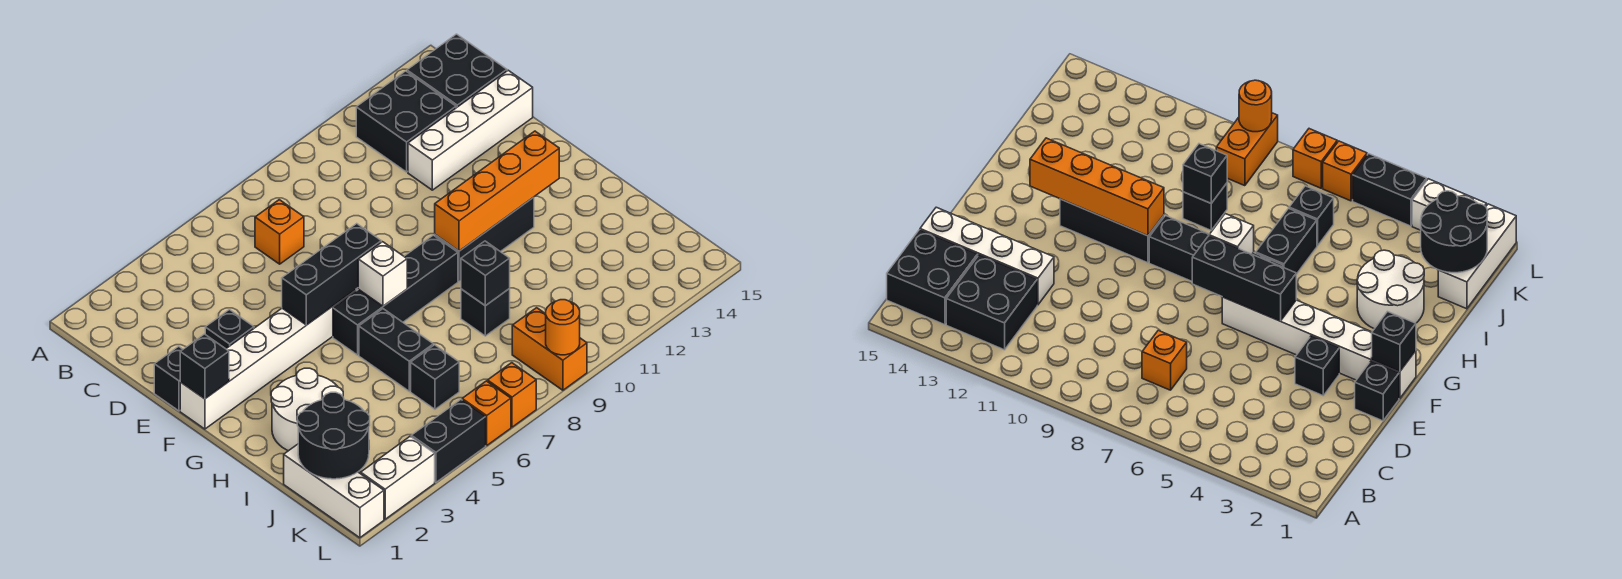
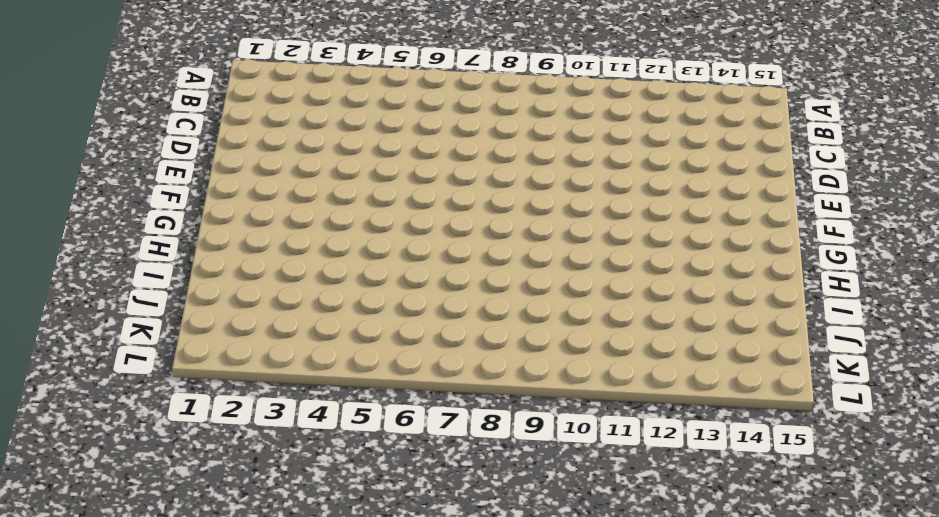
none -> black brick B12:C13 level 1
none -> black brick B14:C15 level 1
none -> orange brick C7 level 1

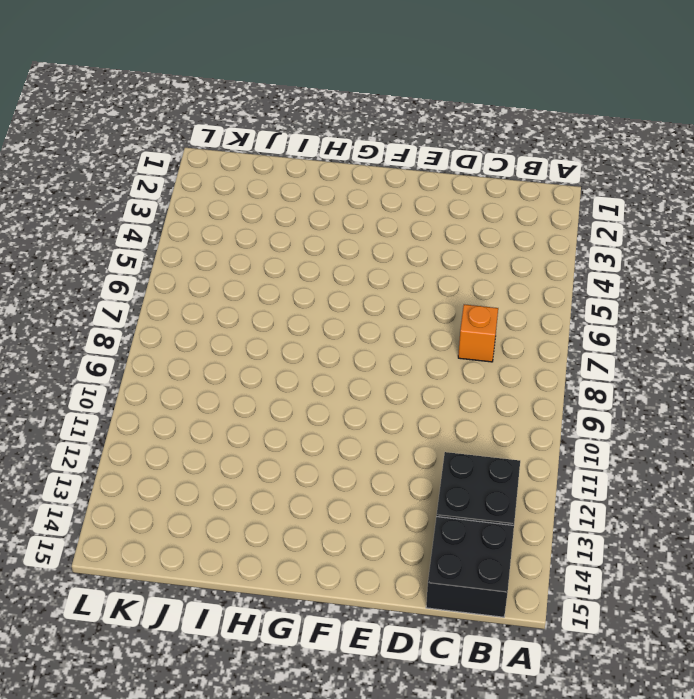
none -> white brick D12:D15 level 1
none -> black brick E1 level 1
none -> black brick E3 level 1

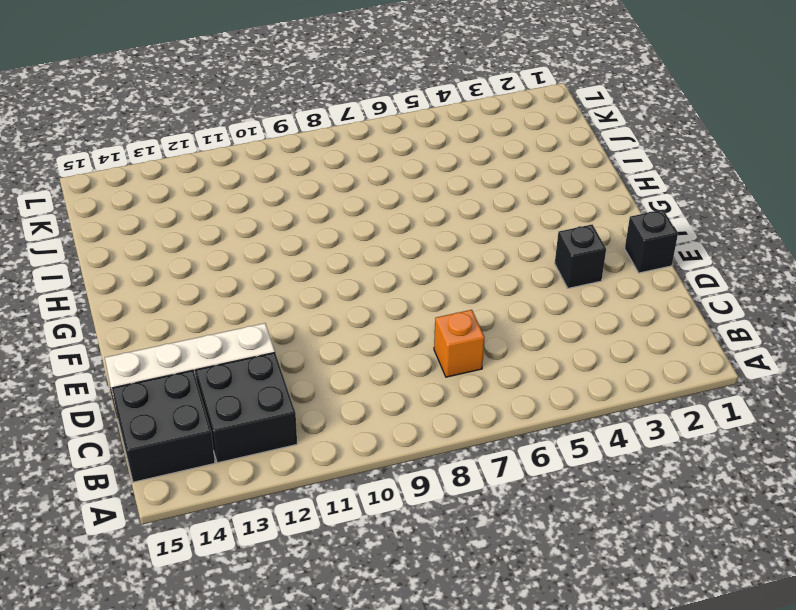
none -> white brick F1:F6 level 1
none -> black brick G6:G9 level 1
none -> black brick G10:G12 level 1

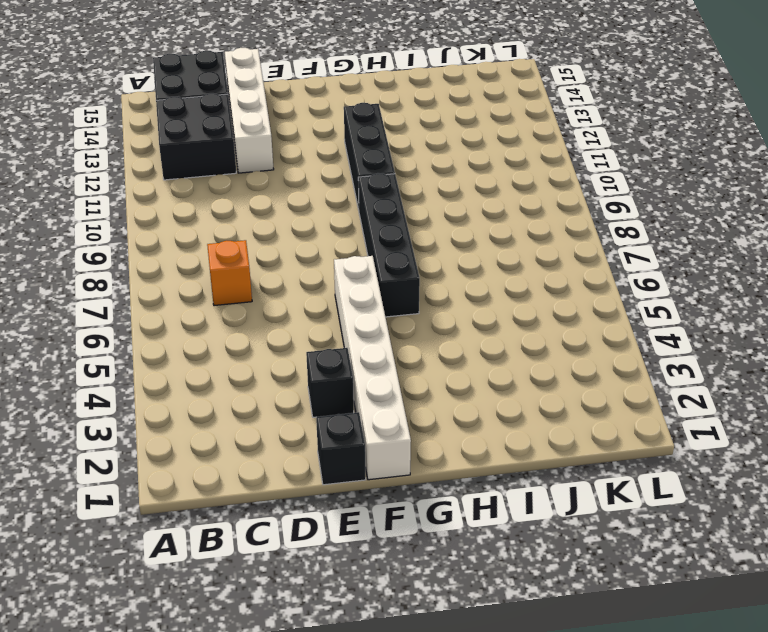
none -> white round brick H2:I3 level 1
none -> black brick H6:I6 level 1
none -> black brick I9 level 1

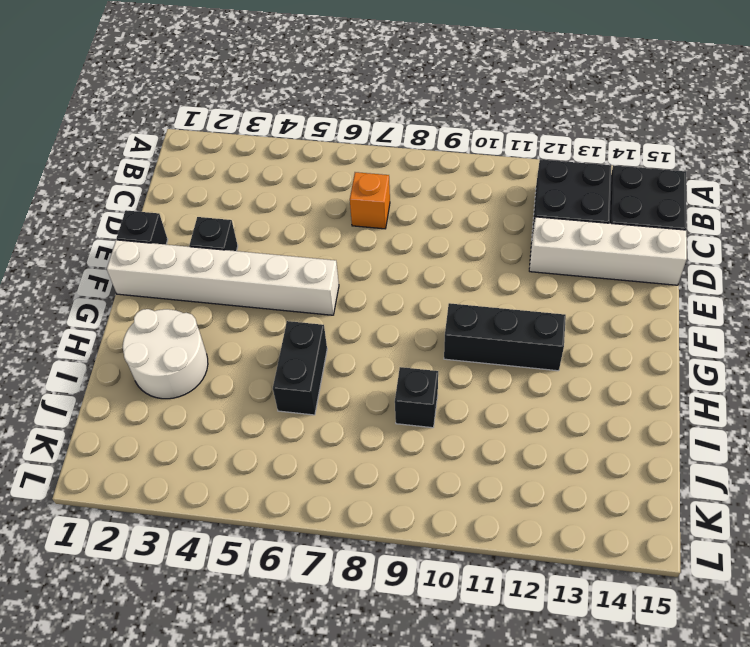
none -> black brick G6:G9 level 1
none -> white brick J1:L1 level 1
none -> black brick J6 level 1

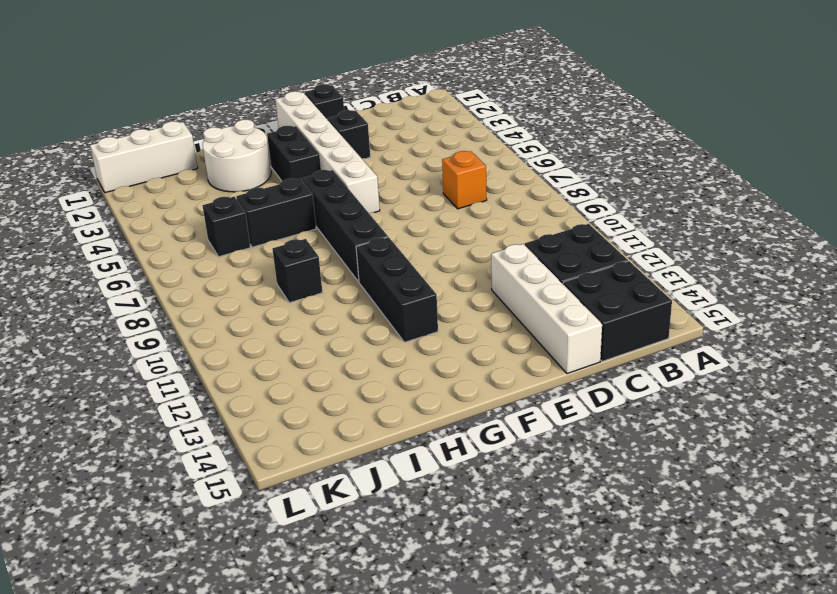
black brick G3:G4 level 1 -> black brick L4:L5 level 1
none -> orange brick K9:L9 level 1
none -> white brick L2:L3 level 1
none -> orange brick L6 level 1

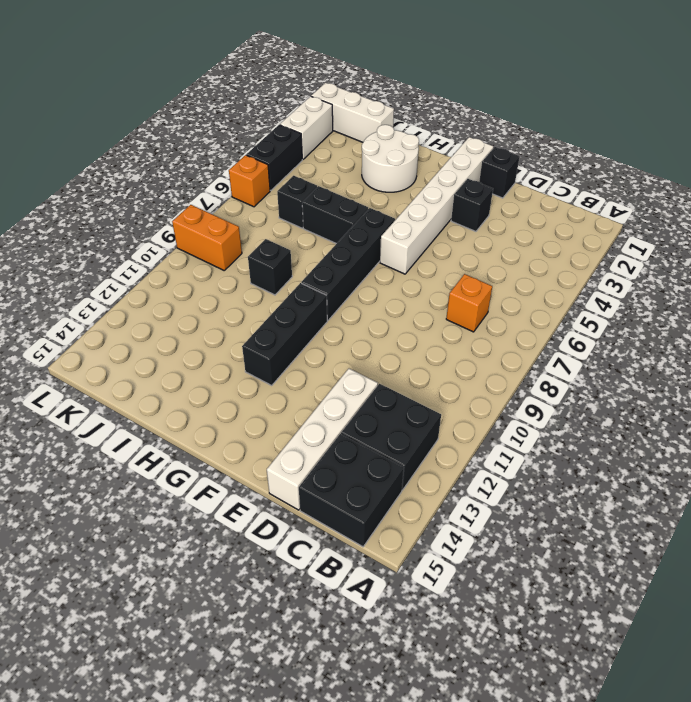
none -> orange brick L7 level 1
none -> black brick F1 level 2
none -> black brick F5:F7 level 2

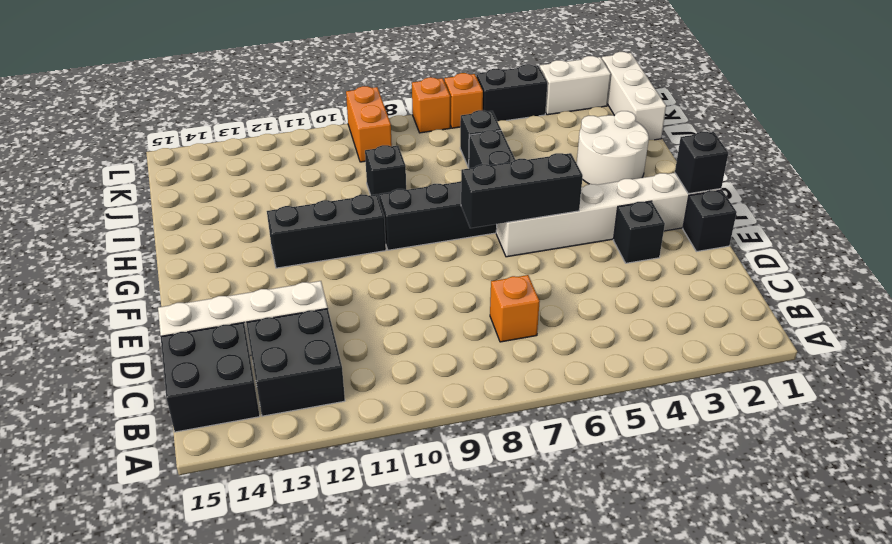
none -> white brick G7 level 2
none -> orange brick G10:G13 level 2
none -> black brick I9 level 2

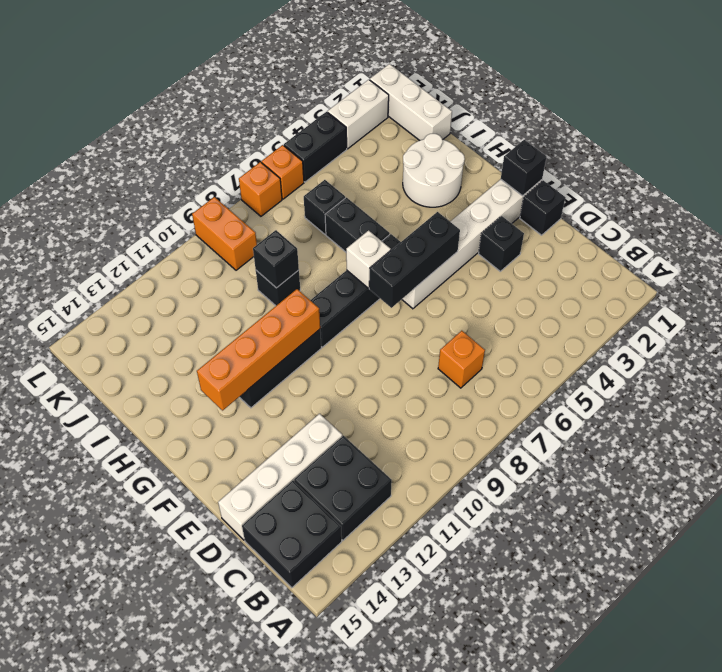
none -> black round brick J1:K2 level 2
none -> orange round brick L9 level 2

